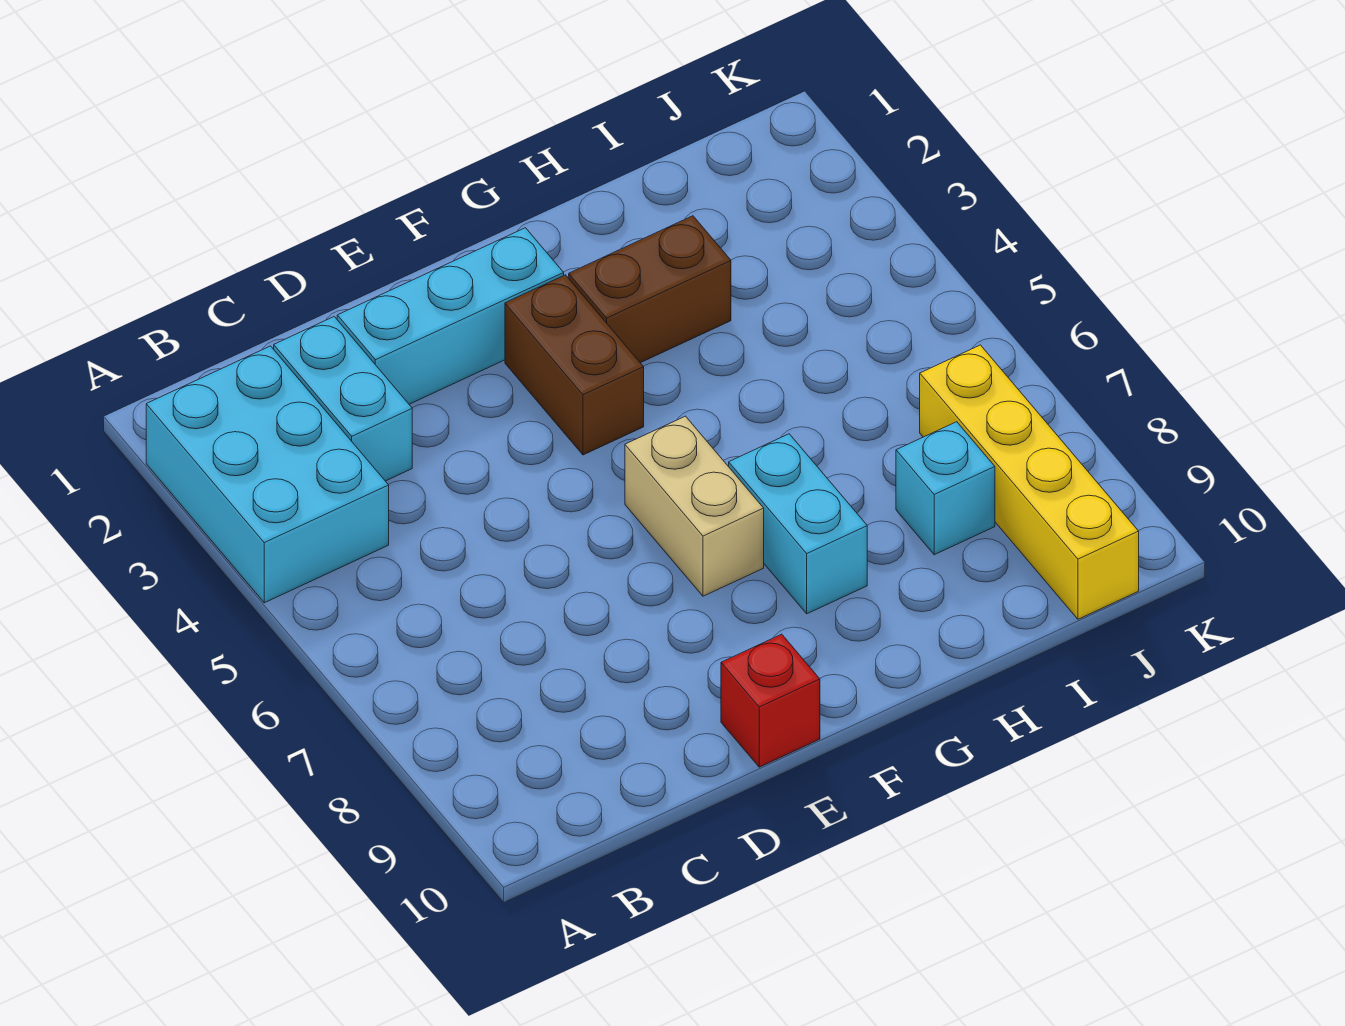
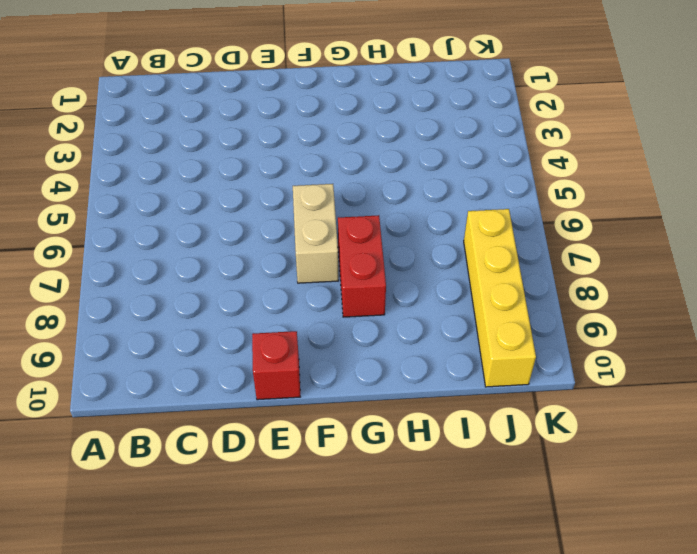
red brick G7:G8 level 1 -> cyan brick G7:G8 level 1
none -> cyan brick A2:B4 level 1
none -> cyan brick C2:C3 level 1

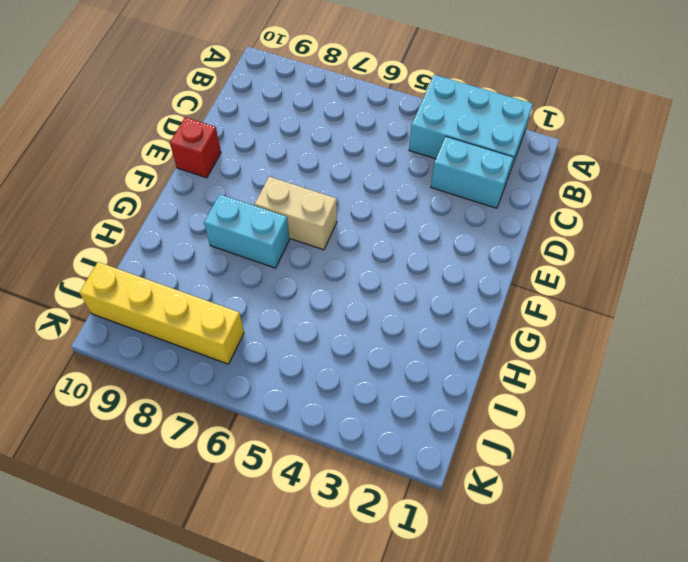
none -> cyan brick D2:F2 level 1
none -> brown brick F3:F4 level 1

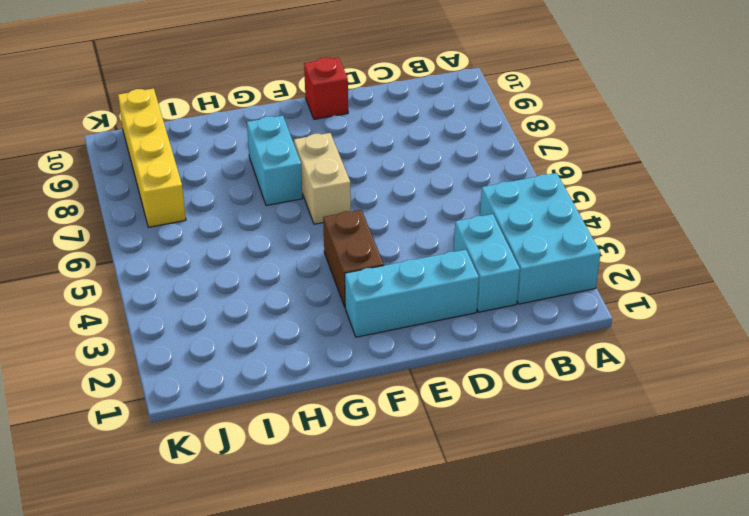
none -> brown brick G3:H3 level 1
none -> cyan brick I8 level 1

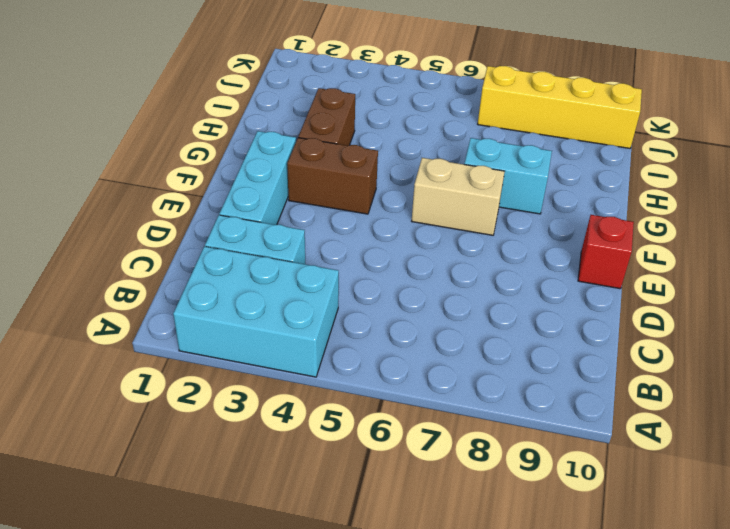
none -> cyan brick I8 level 1

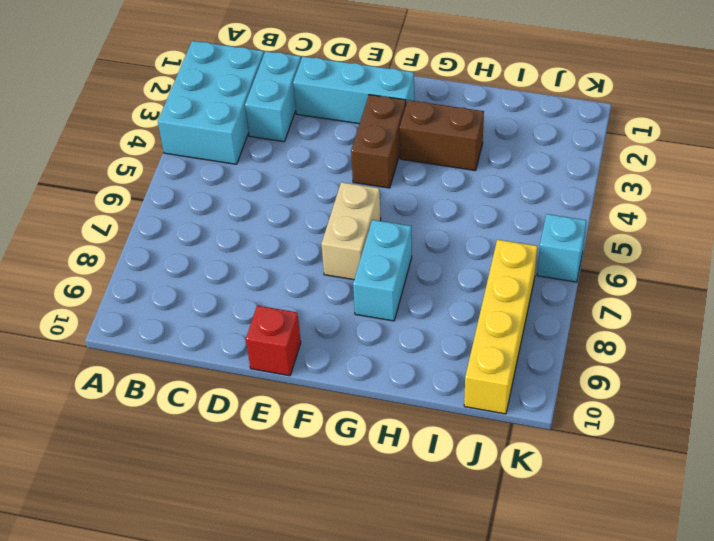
cyan brick K6 level 1 -> cyan brick I8 level 1

